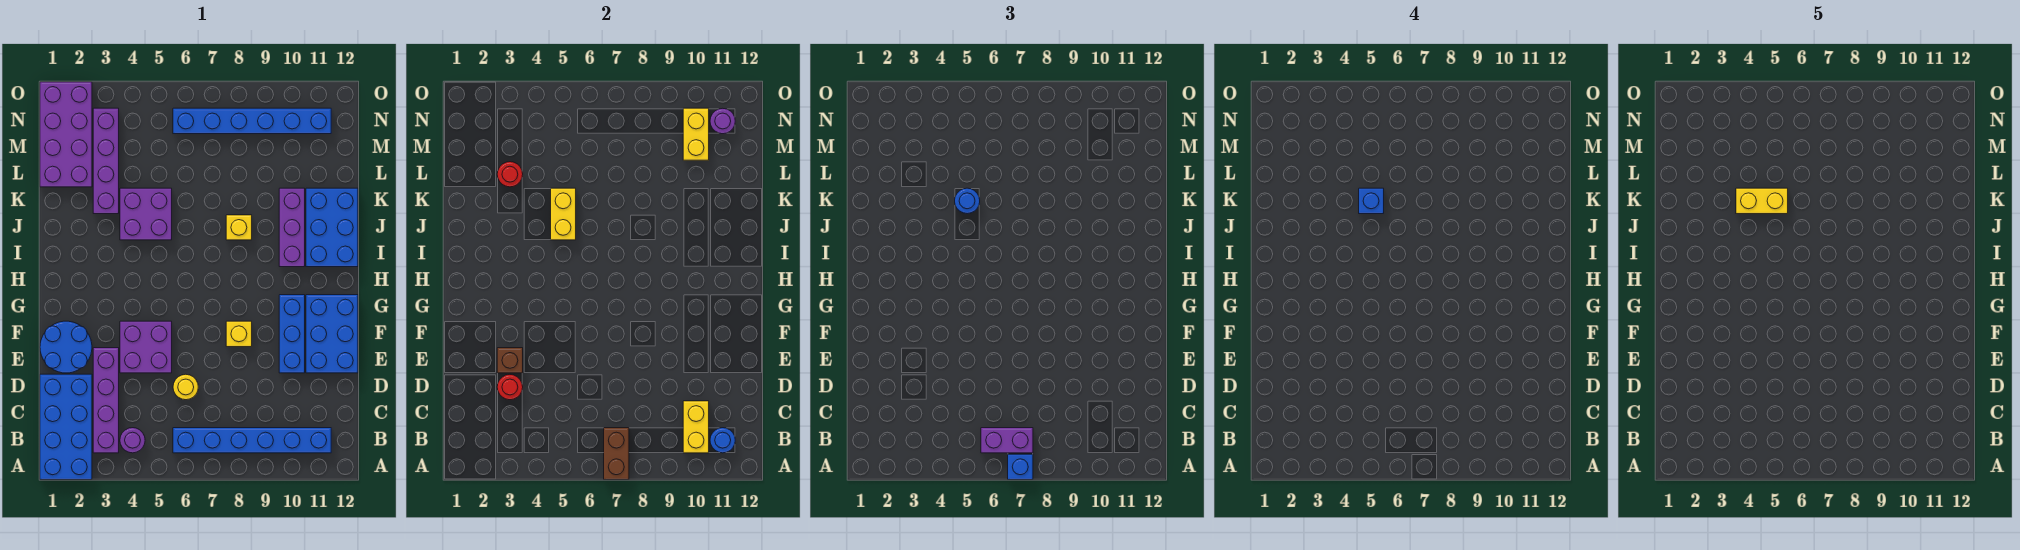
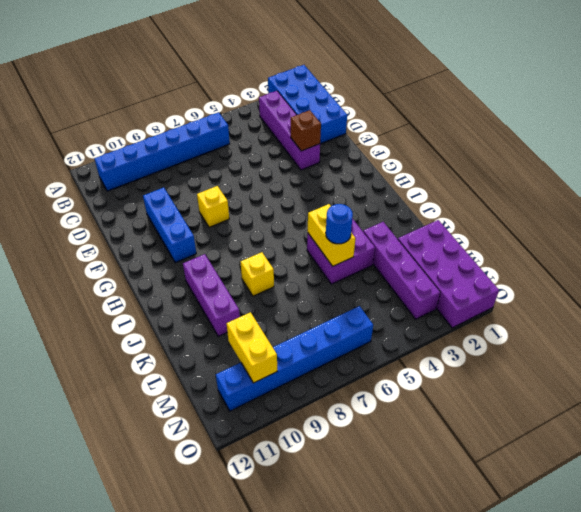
none -> purple round brick B4 level 1
none -> yellow round brick D6 level 1
none -> blue round brick E1:F2 level 1
none -> purple brick E4:F5 level 1

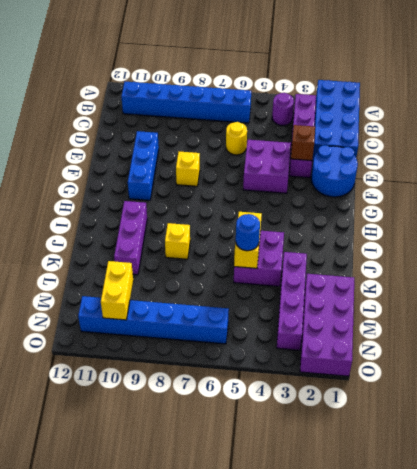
none -> blue brick E11:G12 level 1
none -> blue brick I11:K12 level 1
none -> brown brick A7:B7 level 2
none -> yellow brick B10:C10 level 2

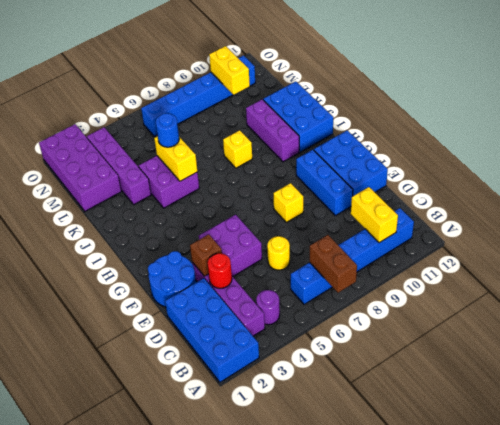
none -> blue round brick B11 level 2
none -> red round brick L3 level 2
none -> purple round brick N11 level 2
none -> blue brick A7 level 3

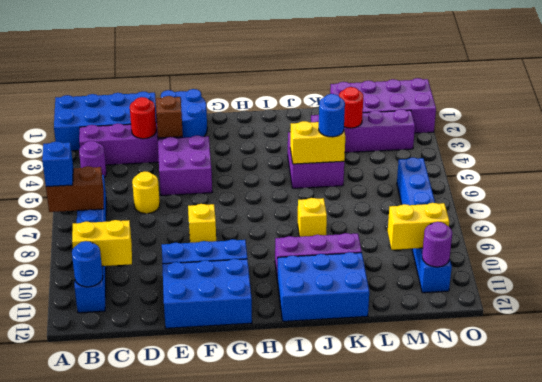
none -> purple brick B6:B7 level 3
none -> blue brick K5 level 4
none -> yellow brick K4:K5 level 5

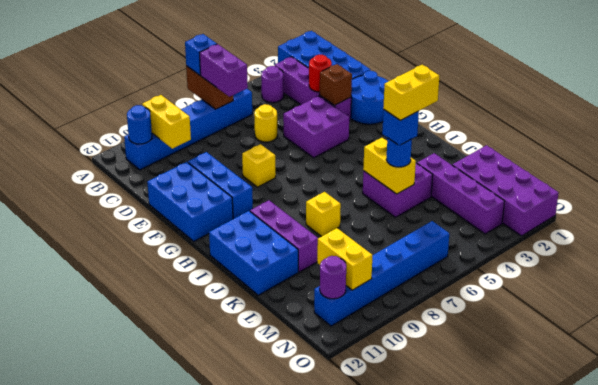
purple brick B7:C7 level 3 -> purple brick B6:B7 level 3
none -> red round brick L3 level 2

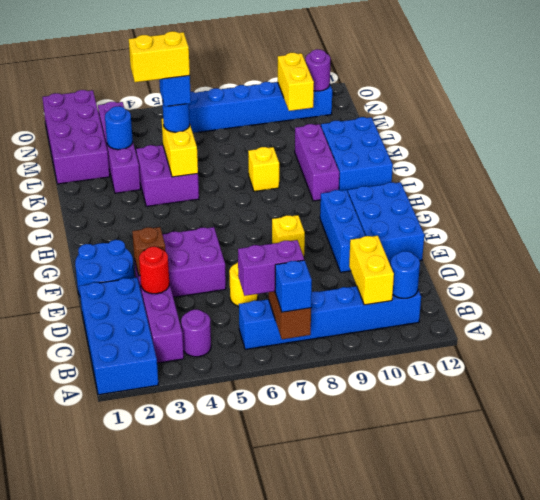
blue round brick L3 level 2 -> red round brick L3 level 2

